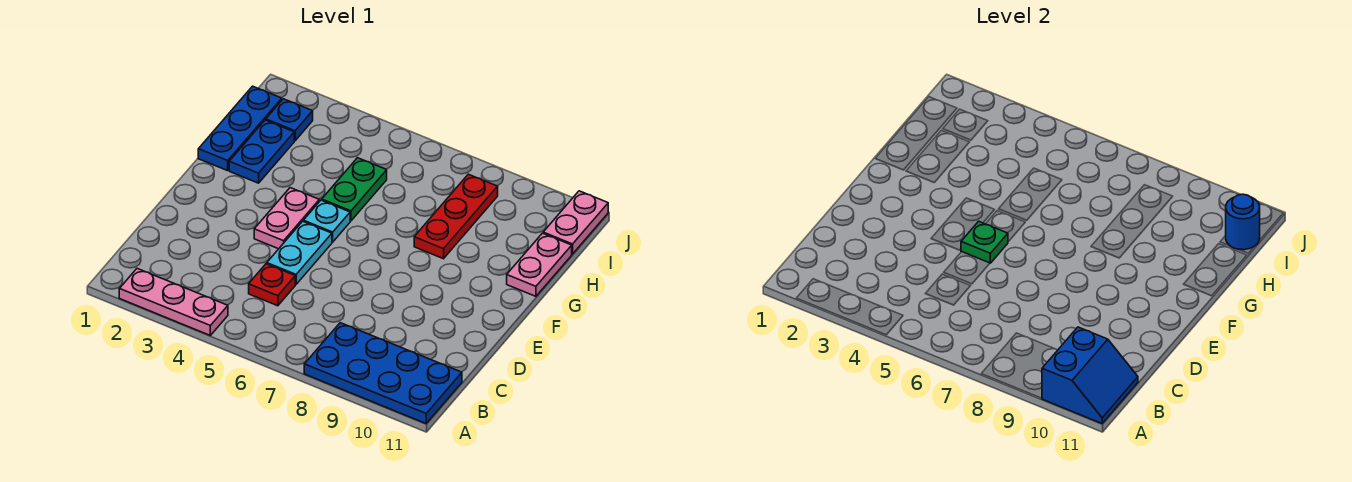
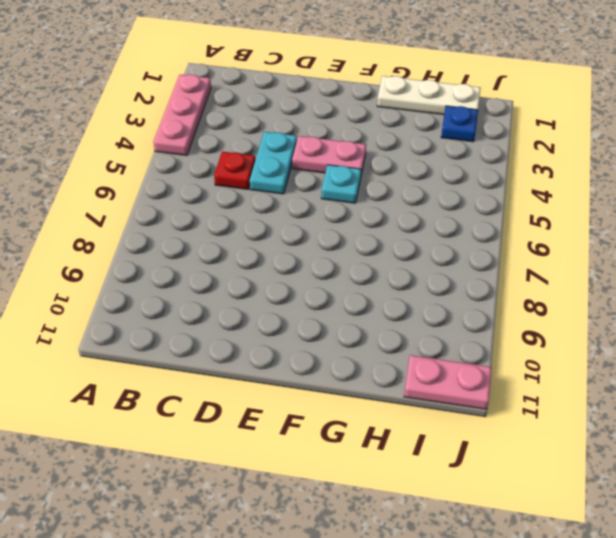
cyan plate D4:D5 level 1 -> cyan plate D5:E5 level 1
white plate G1:I1 level 1 -> blue plate G1:I1 level 1
none -> blue plate A8:B11 level 1
none -> blue plate G2:H2 level 1
none -> green plate G5:H5 level 1

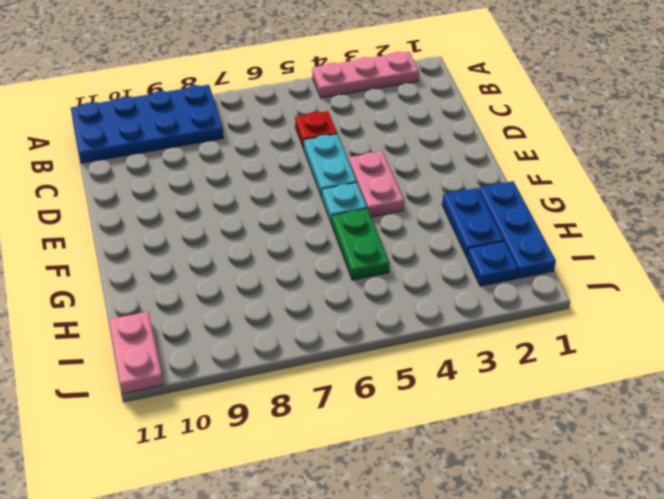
none -> red plate G8:I8 level 1
none -> pink plate G11:H11 level 1
none -> blue slope A10:B11 level 2 top 10

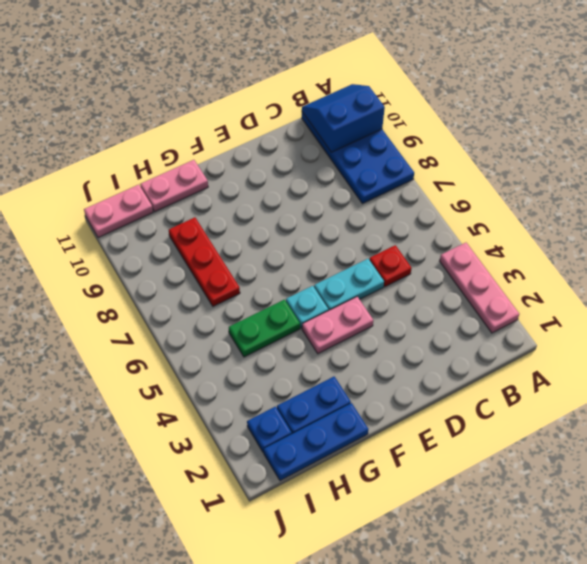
red plate H7:H9 level 1 -> red plate G8:I8 level 1
none -> green plate E5 level 2
none -> blue round brick I11 level 2

